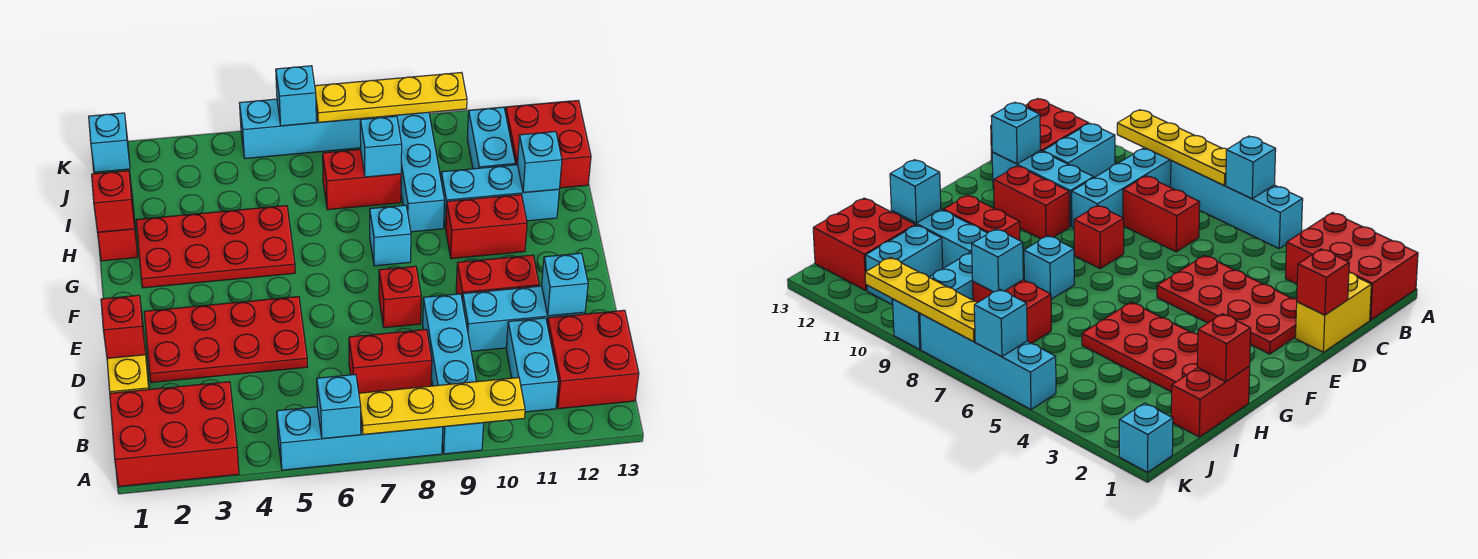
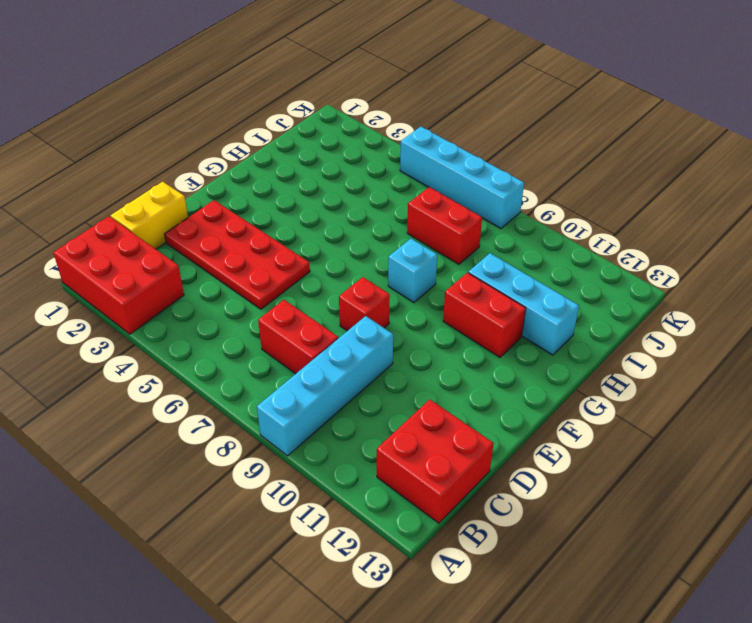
none -> cyan brick A5:A8 level 1
none -> cyan brick B11:C11 level 1
none -> cyan brick D10:D12 level 1
none -> red brick E10:E11 level 1

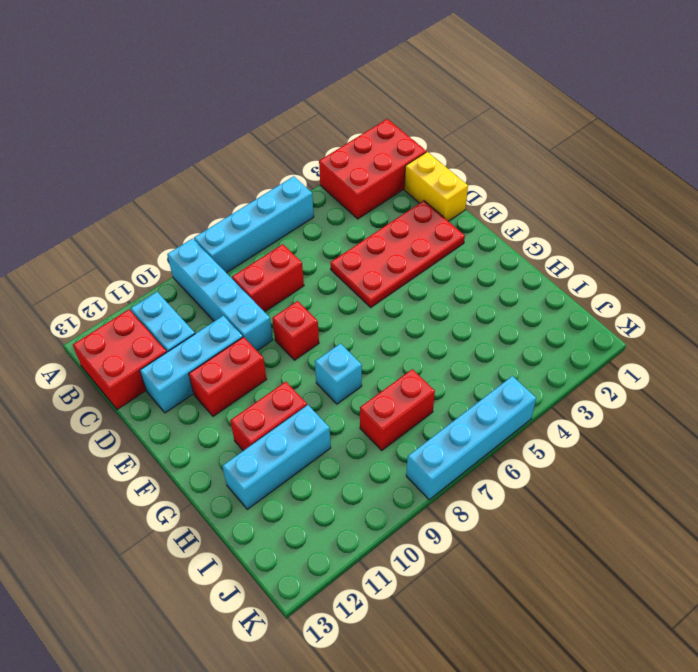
none -> red plate G2:H5 level 1
none -> red brick H1:I1 level 1
none -> cyan brick H9:K9 level 1
none -> cyan brick I11:J11 level 1

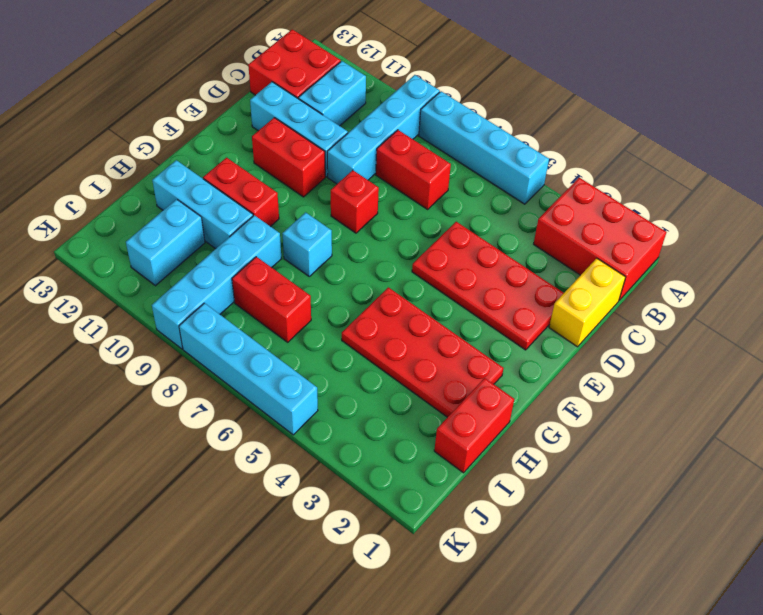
none -> red brick I12:J13 level 1
none -> cyan brick K1 level 1
none -> cyan brick A6 level 2
none -> yellow plate A7:A10 level 2

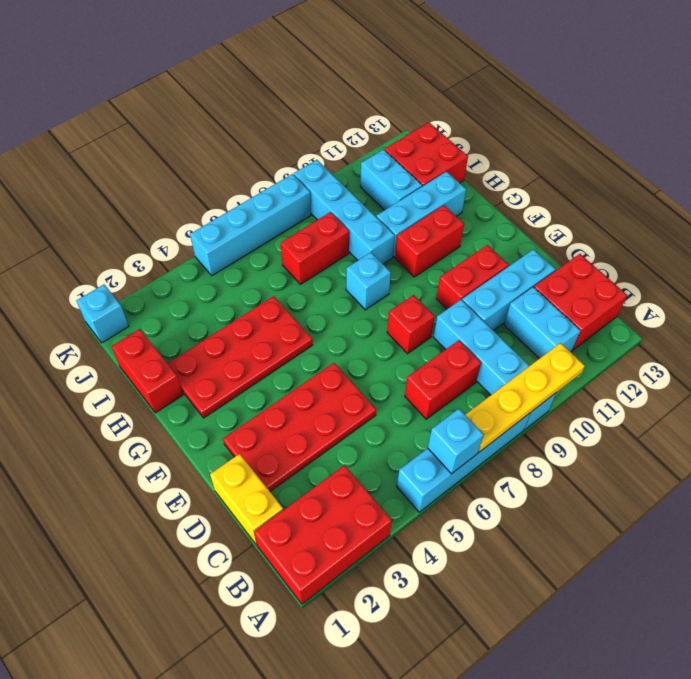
none -> red brick D1 level 2
none -> cyan brick D12 level 2
none -> red brick H1 level 2
none -> cyan brick H12 level 2

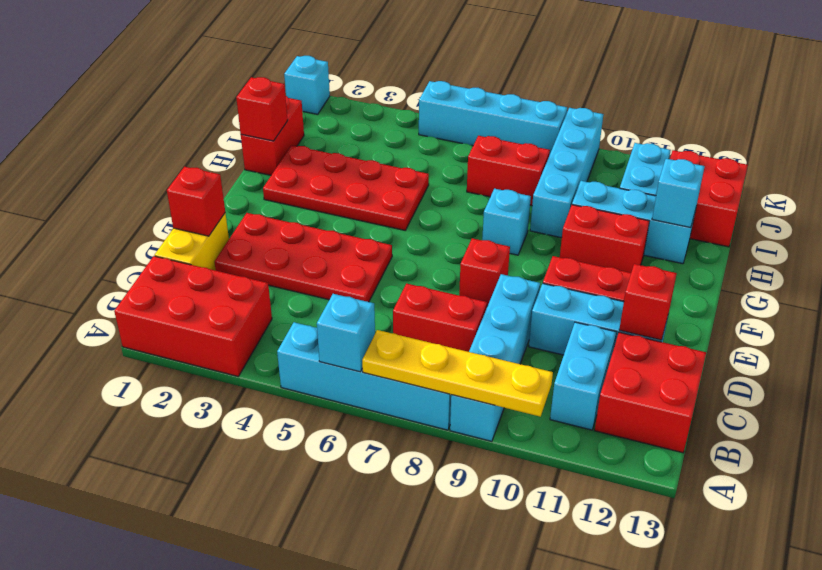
red brick D12 level 2 -> cyan brick D12 level 2
none -> cyan brick I8 level 2
none -> cyan brick K6 level 2
none -> yellow plate K7:K10 level 2

